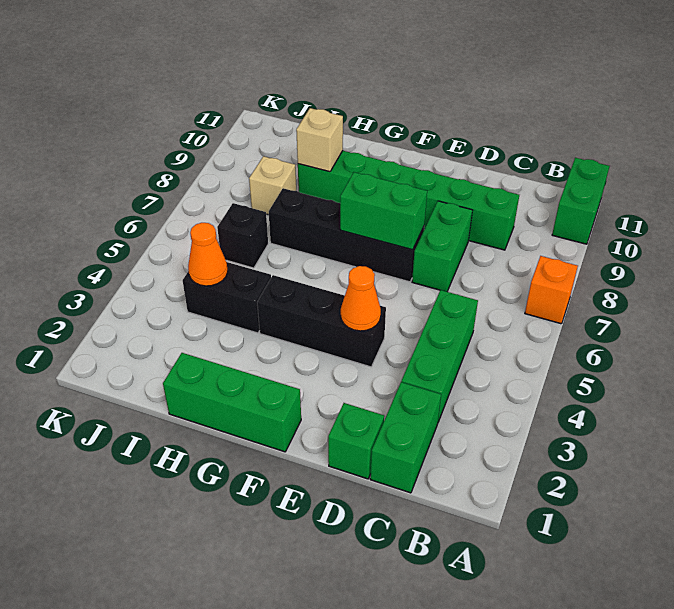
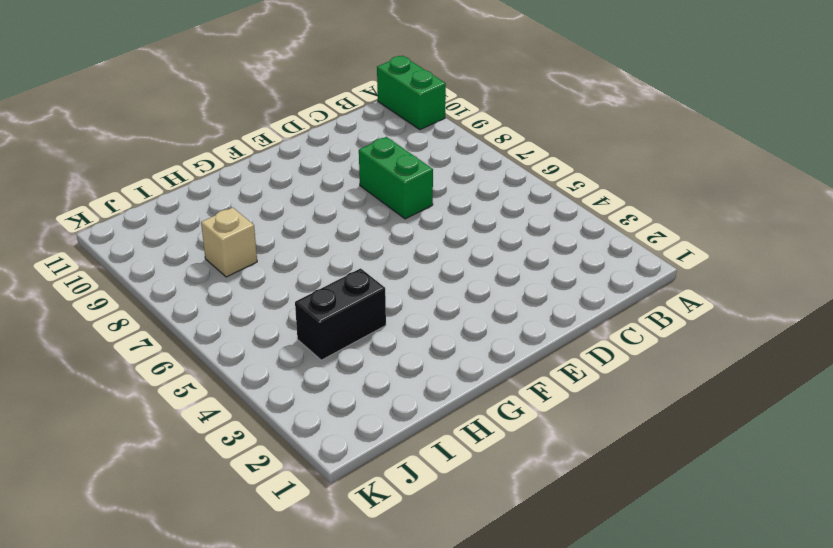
none -> orange brick A7 level 1
none -> green brick C1:C2 level 1
none -> green brick C3:C5 level 1

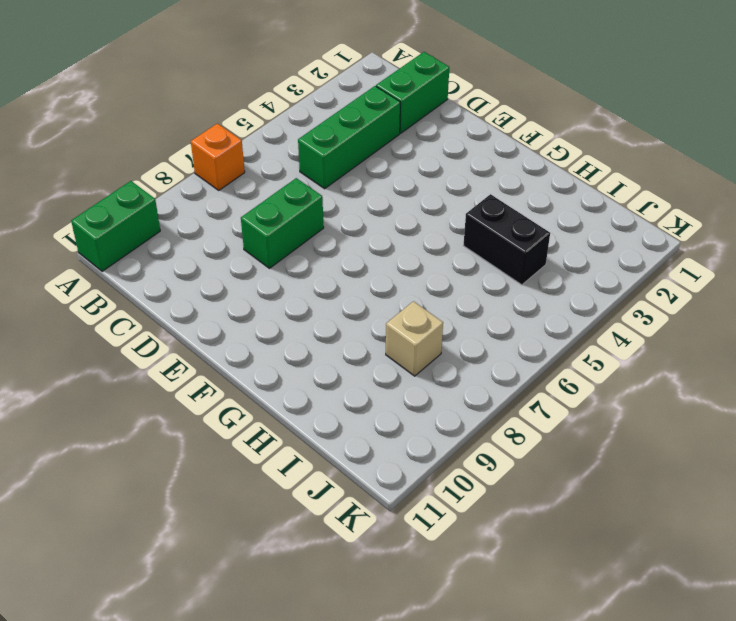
none -> green brick C9:H9 level 1
none -> green brick D1 level 1
none -> black brick E4:G4 level 1

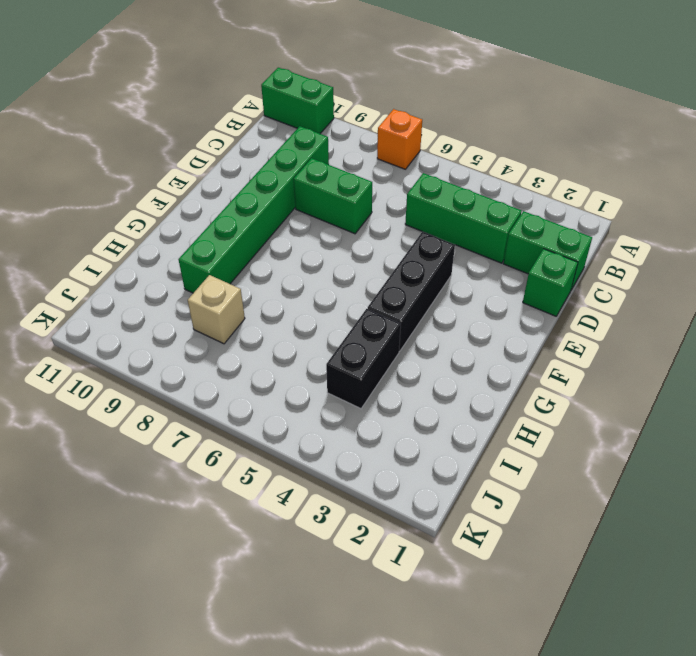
none -> black brick E7:H7 level 1
none -> green brick F1:H1 level 1
none -> black brick I6 level 1

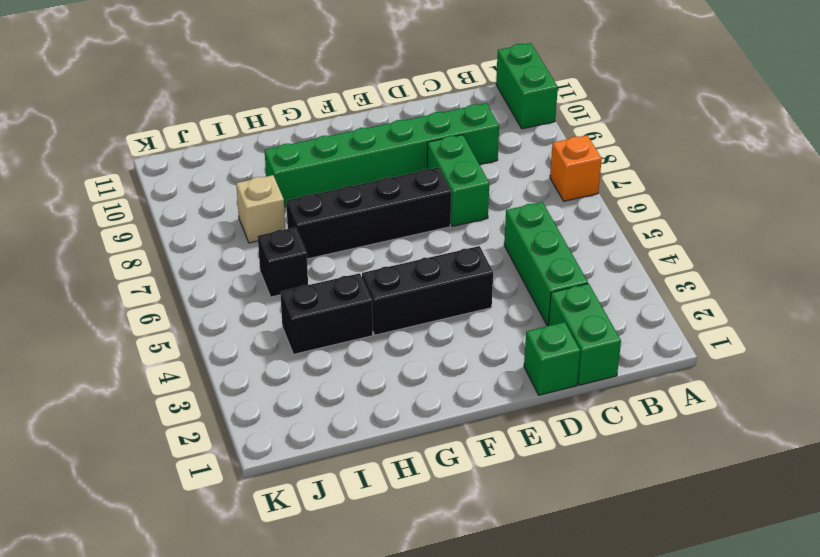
none -> green brick F1:H1 level 1
none -> orange cone E4 level 2
none -> green brick E7:F7 level 2

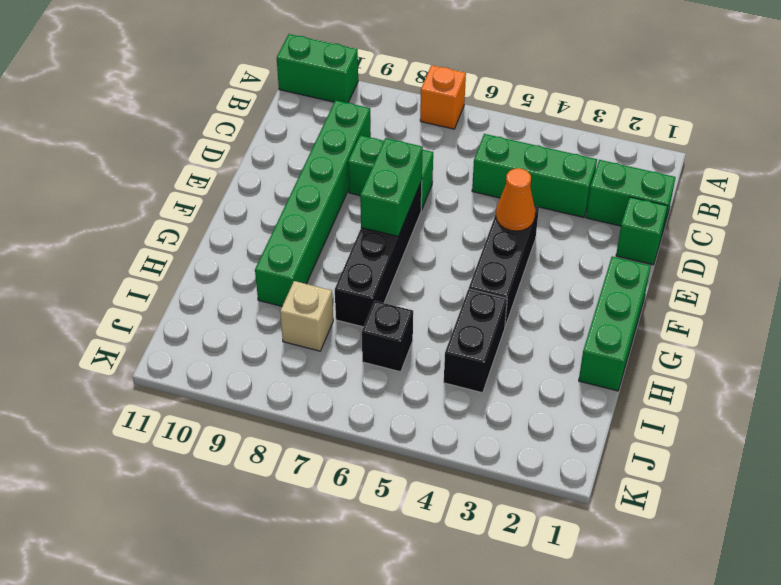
none -> tan brick H9 level 2
none -> orange cone I4 level 2

